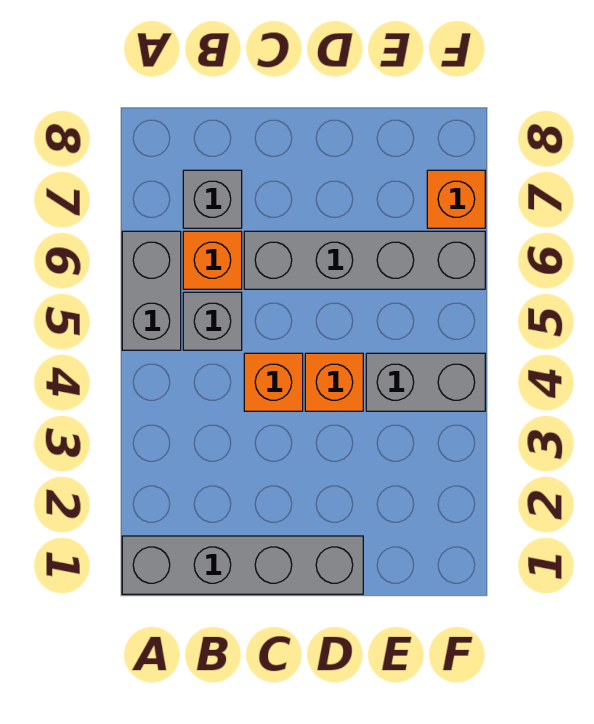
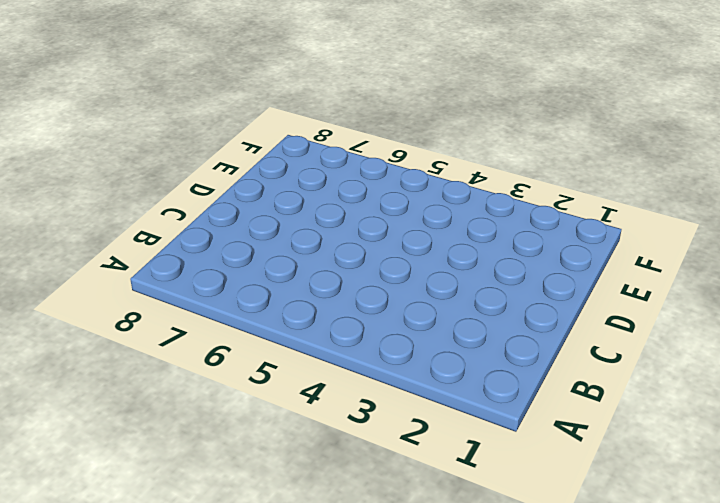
none -> grey brick A1:D1 level 1
none -> grey brick A5:A6 level 1

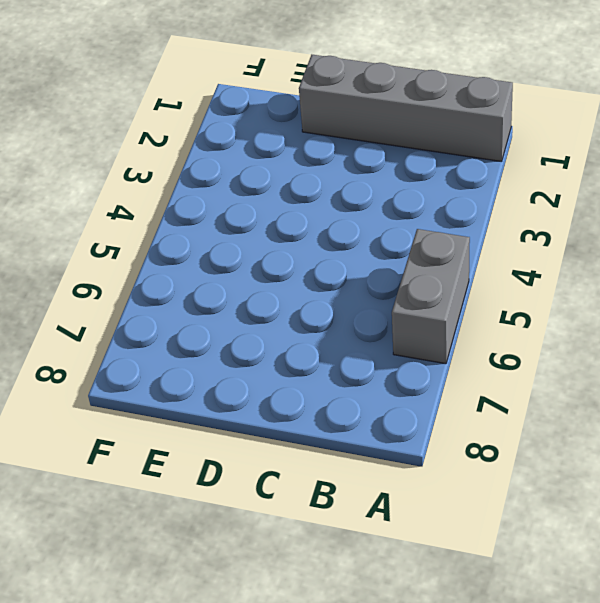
none -> grey brick B5 level 1
none -> orange brick B6 level 1

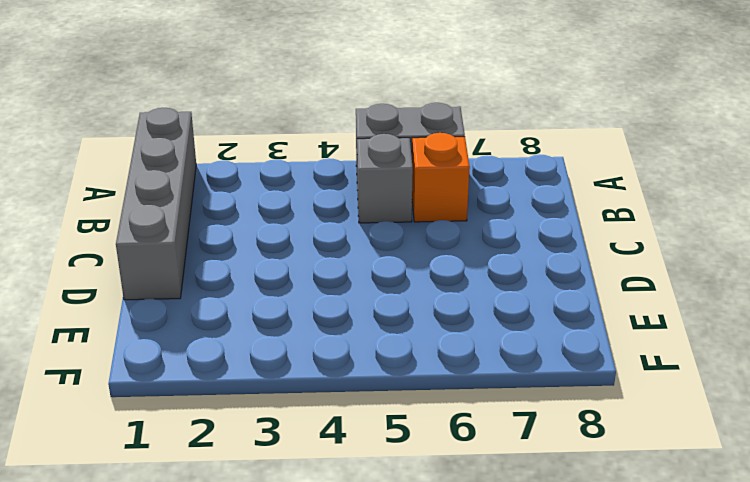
none -> grey brick B7 level 1
none -> orange brick C4 level 1

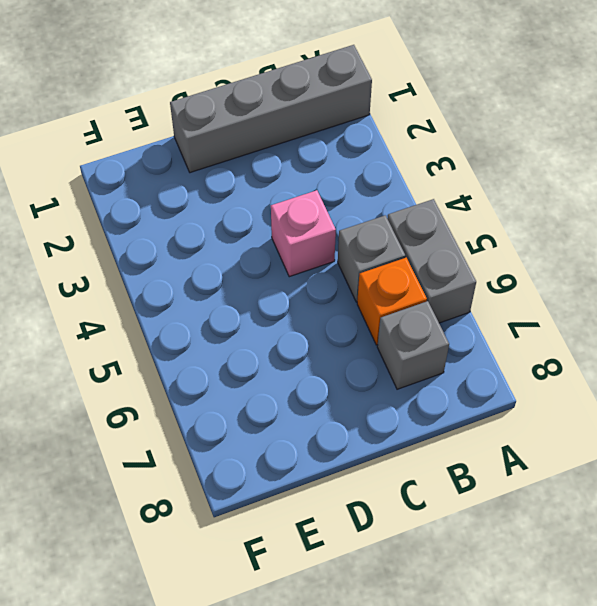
pink brick C4 level 1 -> orange brick C4 level 1
none -> grey brick C6:F6 level 1
none -> orange brick D4 level 1

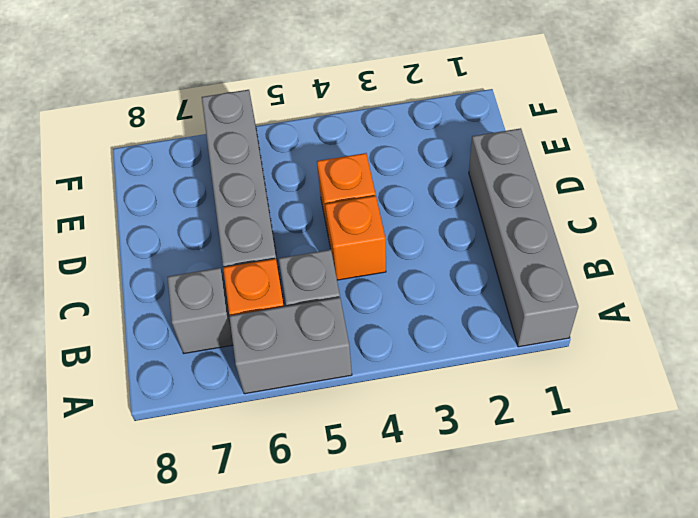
none -> grey brick E4:F4 level 1
none -> orange brick F7 level 1

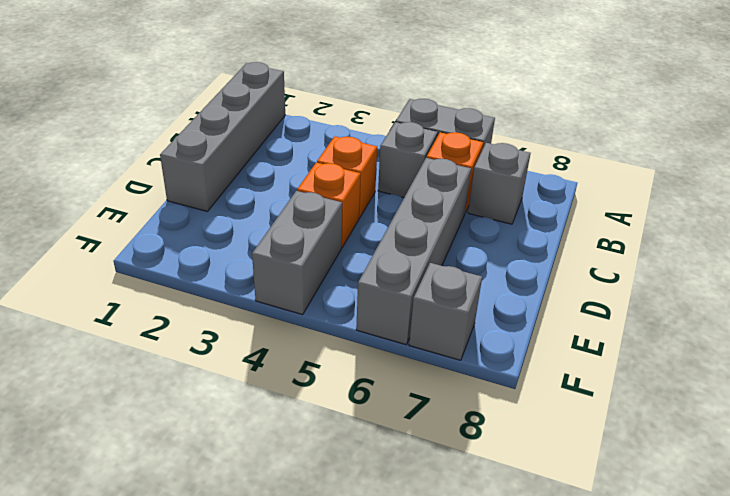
grey brick F7 level 1 -> orange brick F7 level 1

